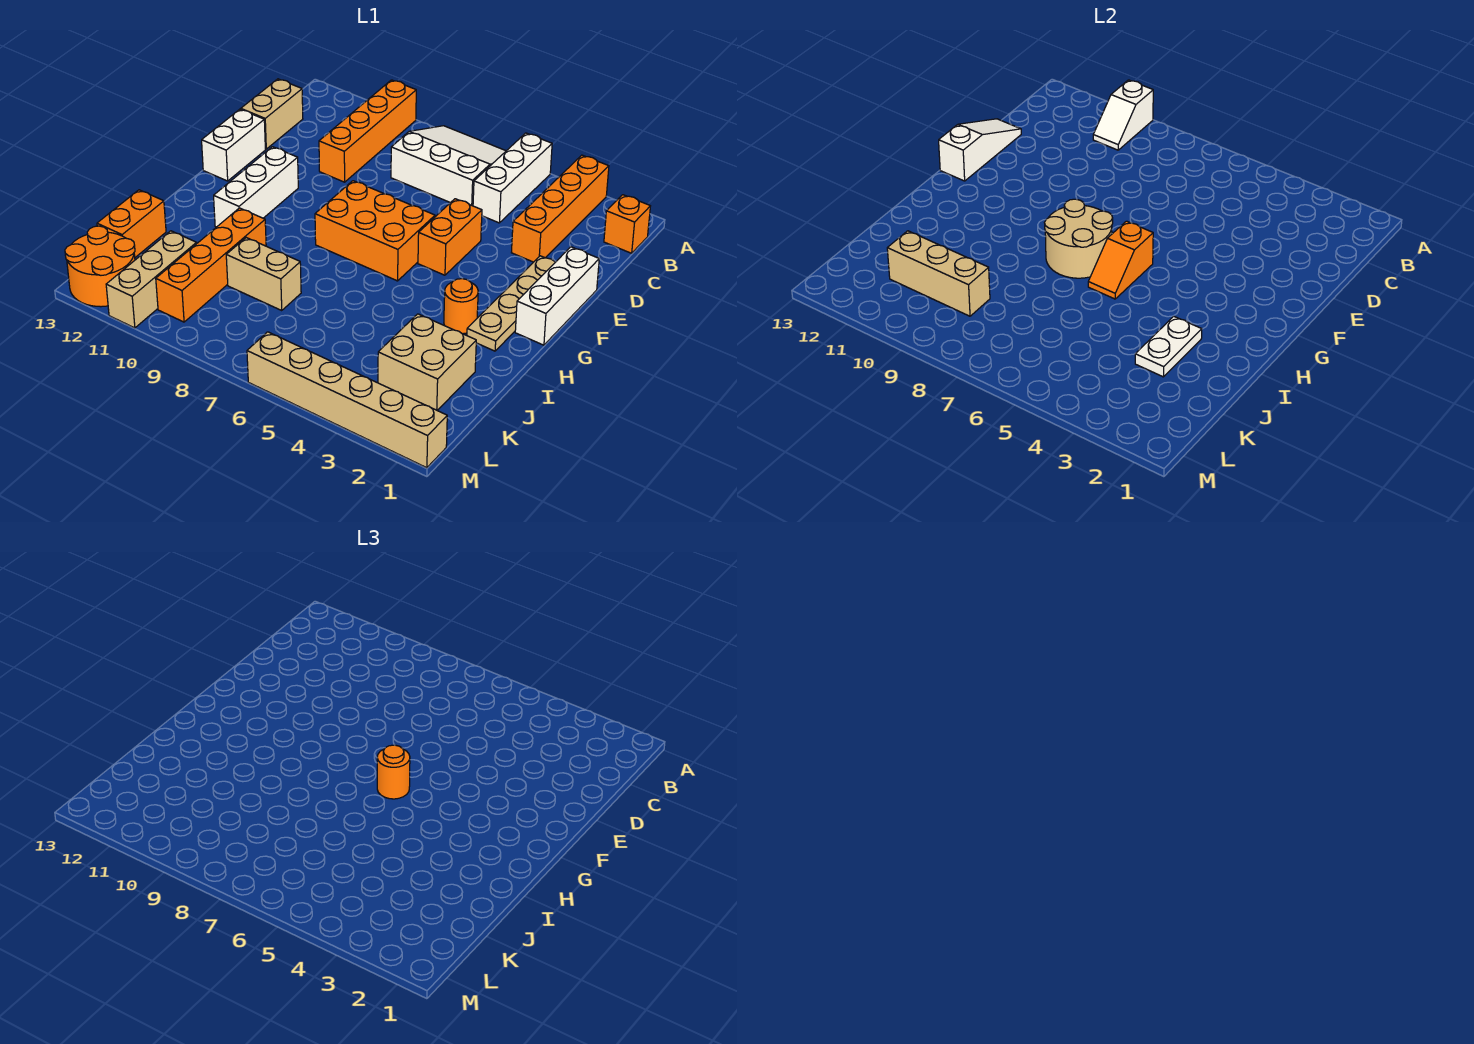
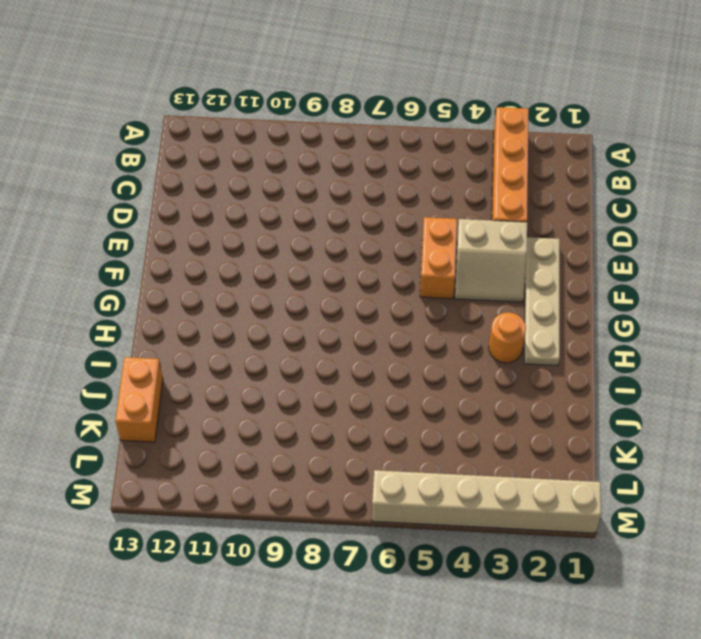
tan slope E3:F4 level 1 top E -> none
none -> white brick A5:C5 level 1
none -> white slope A6:C8 level 1 top C
none -> orange brick A10:D10 level 1

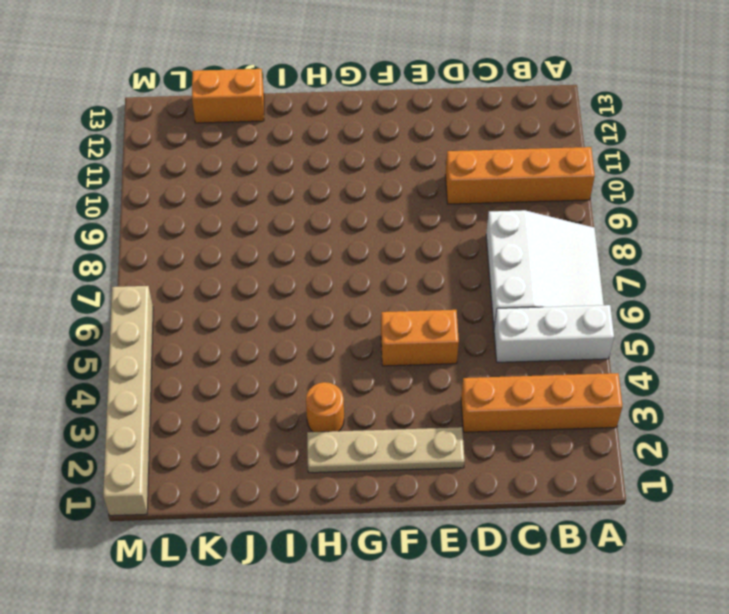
none -> orange brick B1 level 1
none -> tan brick C13:D13 level 1
none -> white brick E1:G1 level 1

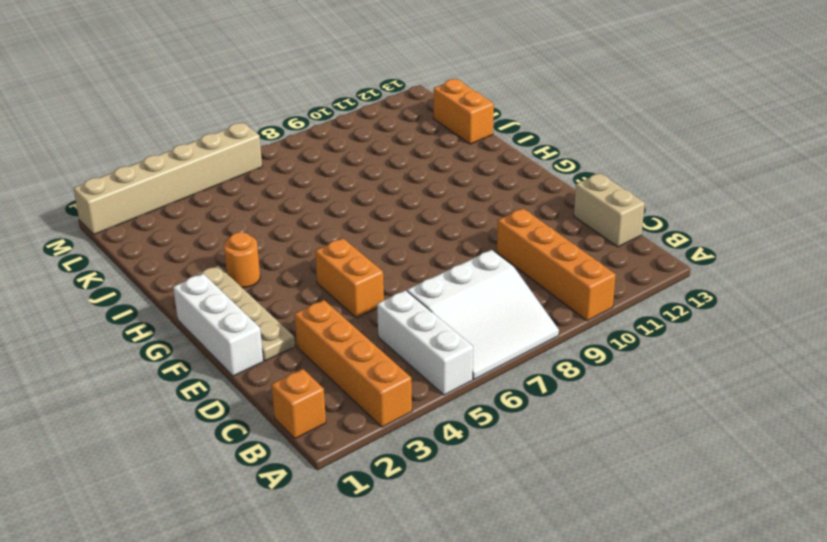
none -> white brick E13:F13 level 1
none -> orange brick F6:G8 level 1
none -> white brick F11:H11 level 1

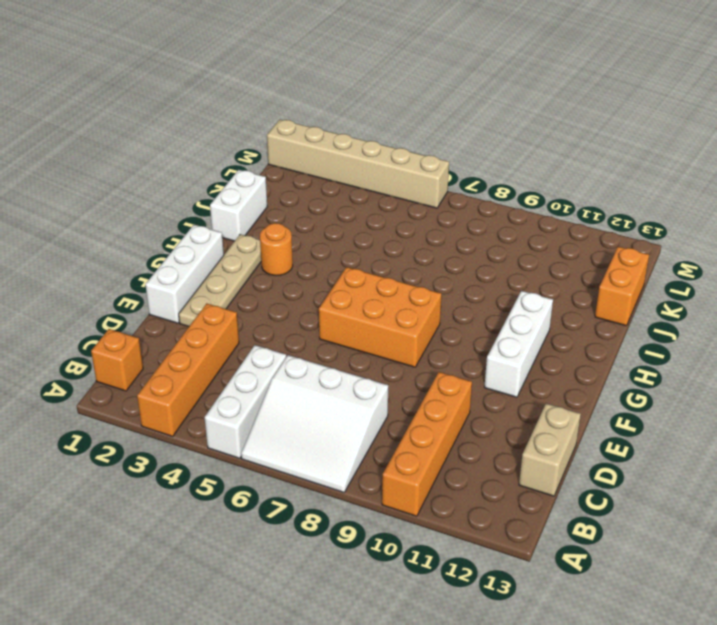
white brick I1:J1 level 1 -> white brick E13:F13 level 1
none -> orange brick E5:F5 level 1
none -> orange brick I10:L10 level 1
none -> tan brick J2:K3 level 1

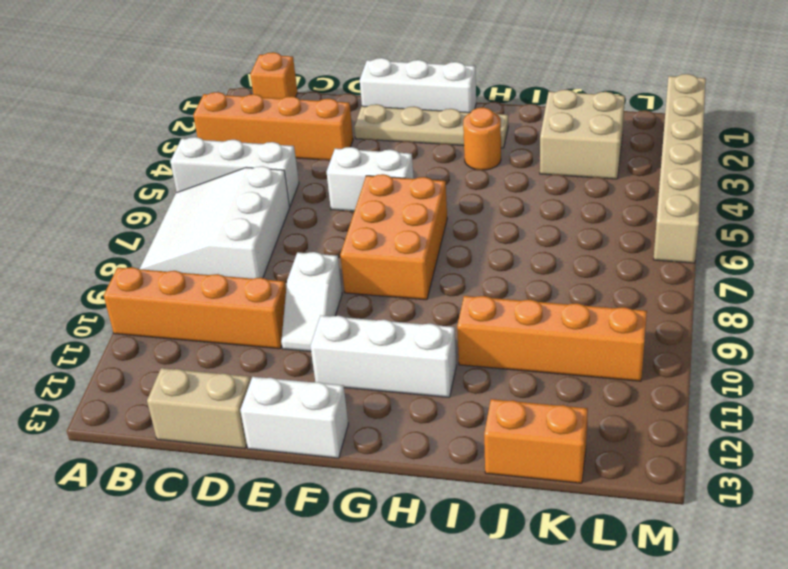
white brick E5:F5 level 1 -> orange brick E5:F5 level 1
white slope E9:E10 level 1 top 9 -> white slope A10:B10 level 2 top A
none -> tan brick J8:J9 level 1
none -> tan brick K11:M11 level 1
none -> orange round brick L12:M13 level 1

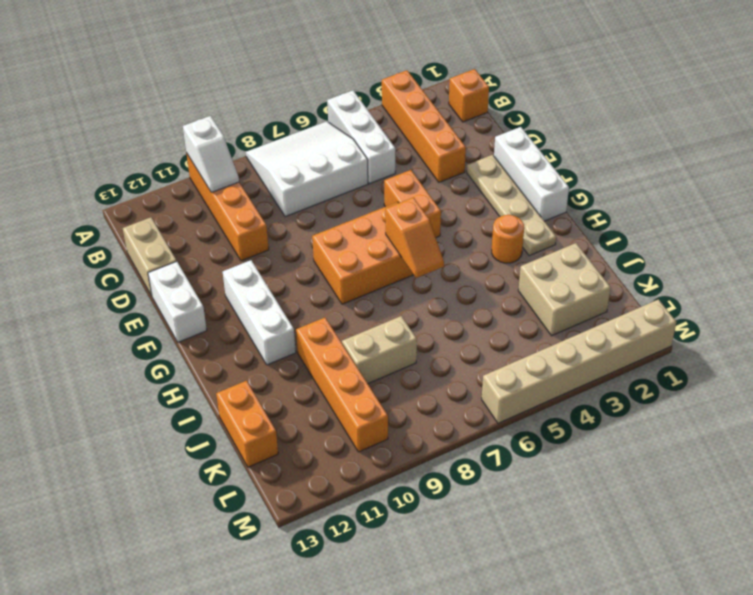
none -> tan brick K11:M11 level 1
none -> orange round brick L12:M13 level 1
none -> white slope D13:F13 level 2 top F

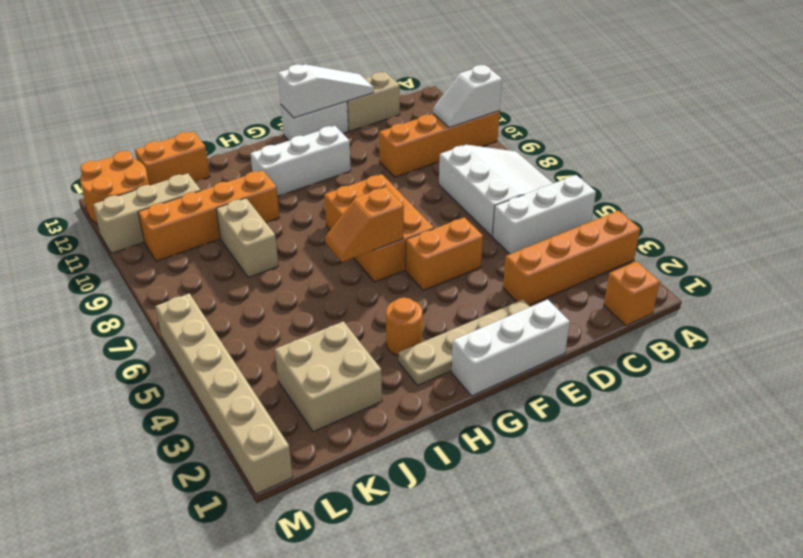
none -> tan round brick G7:H8 level 2
none -> white plate I3:J3 level 2
none -> tan brick K9:K11 level 2

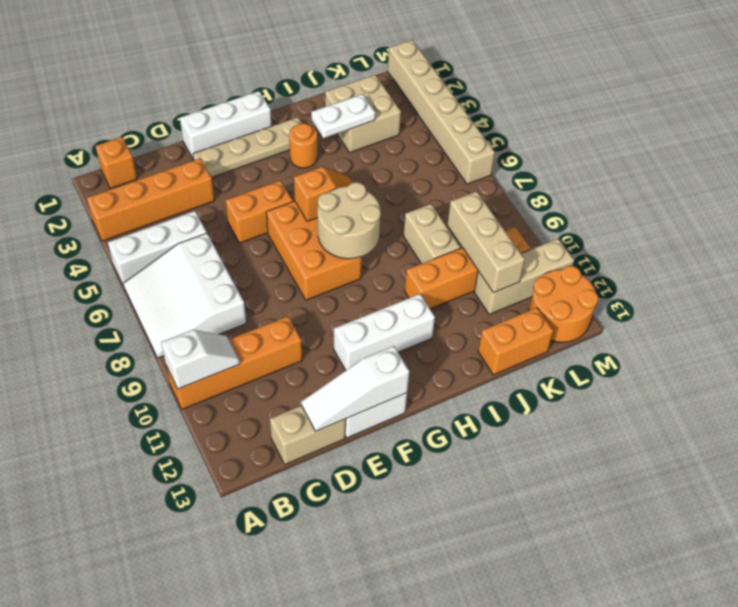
none -> orange round brick G6 level 3

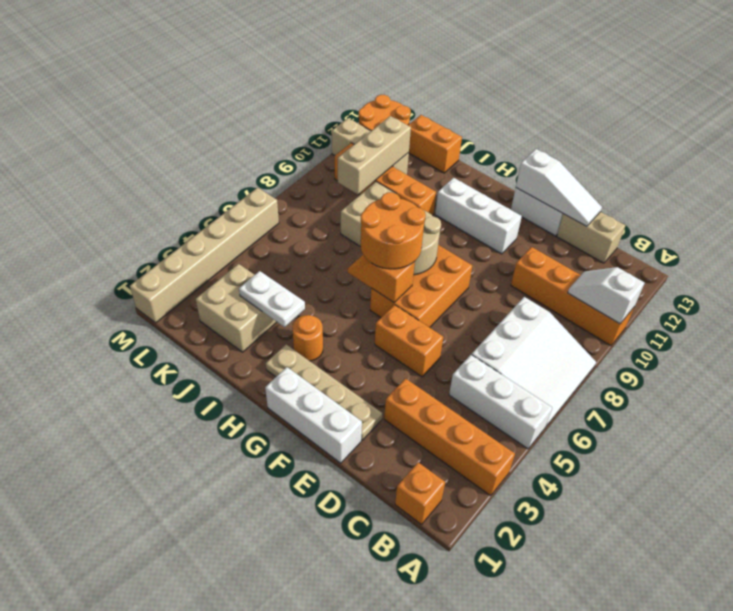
orange round brick G6:H7 level 3 -> orange round brick G6 level 3

